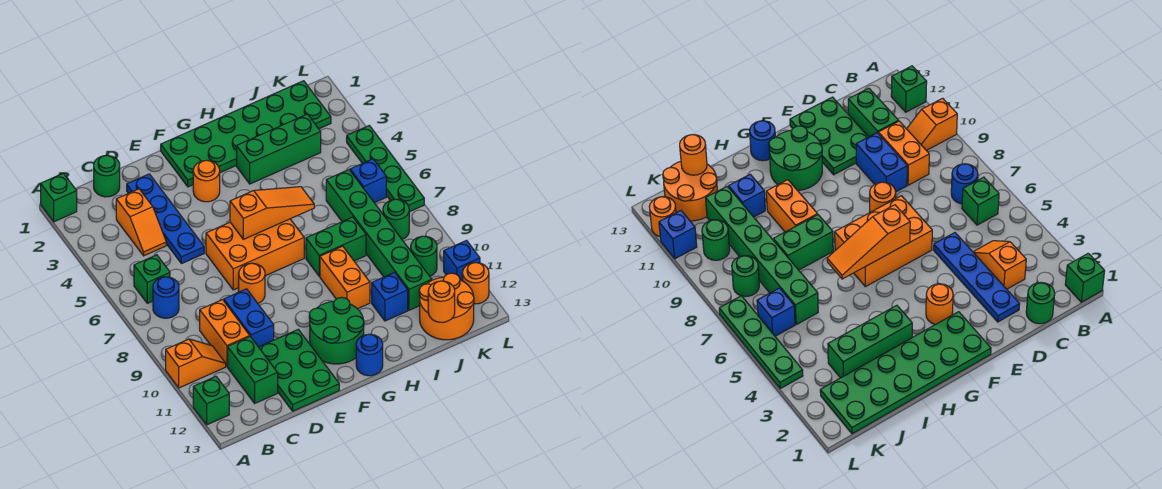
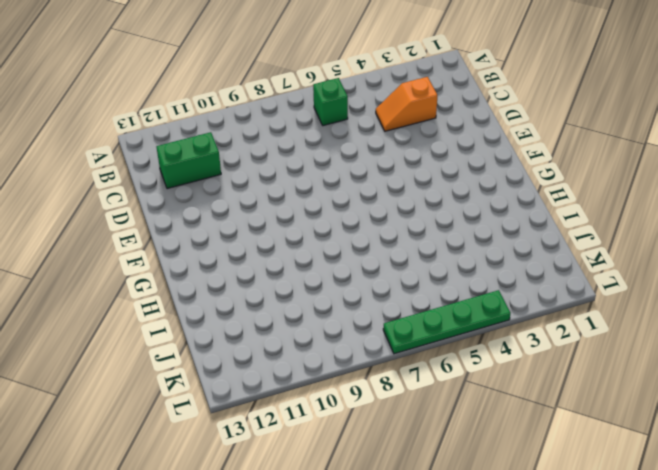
none -> green brick A1 level 1
none -> orange slope A10:B10 level 1 top A
none -> green brick A12 level 1
none -> blue round brick B7 level 1

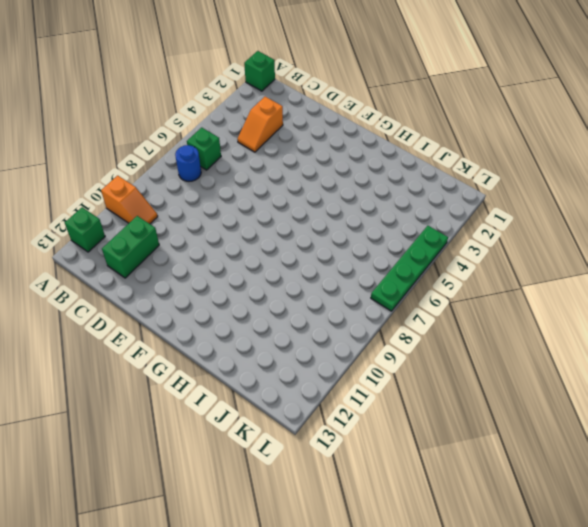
none -> green round brick C1 level 1
none -> orange brick C9:C10 level 1
none -> blue plate D2:D5 level 1
none -> blue brick D9:D10 level 1

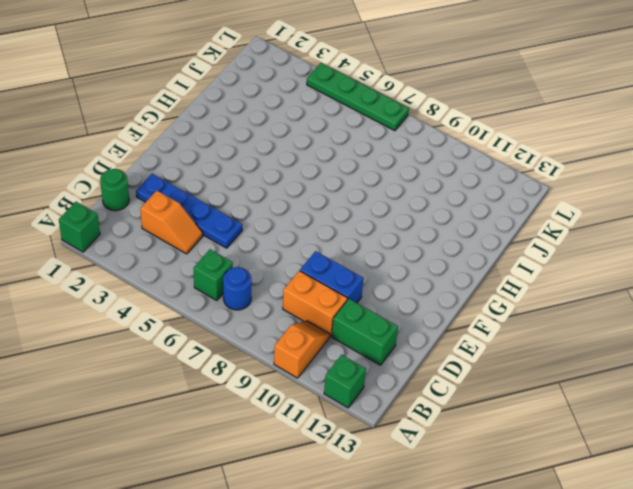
none -> green plate D11:E13 level 1
none -> orange brick E6:G7 level 1
none -> orange round brick E8 level 1
none -> green plate F1:K2 level 1

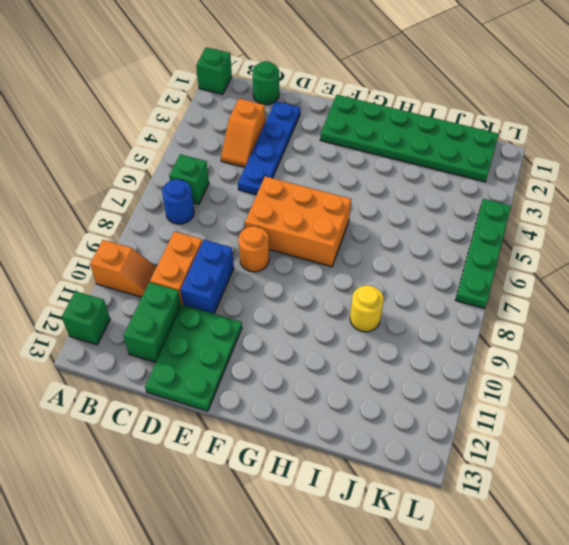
yellow round brick I9 level 1 -> none
none -> orange round brick F3 level 1
none -> green round brick F11:G12 level 1
none -> blue round brick G13 level 1
none -> green brick H3:J3 level 1

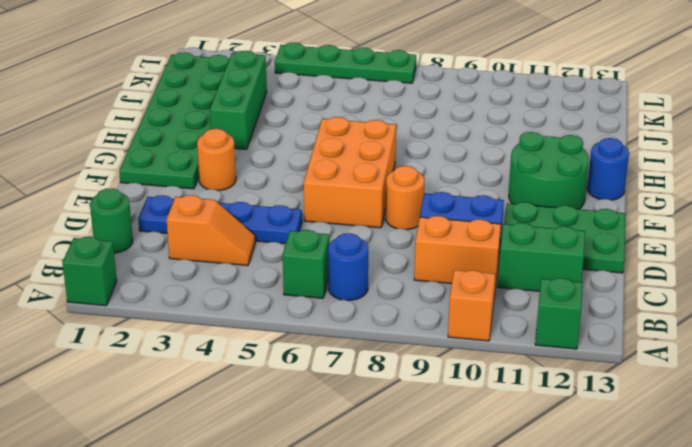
none -> green brick H8:I8 level 1
none -> orange brick H9:H10 level 1
none -> blue brick I11 level 1
none -> green brick J6:J11 level 1

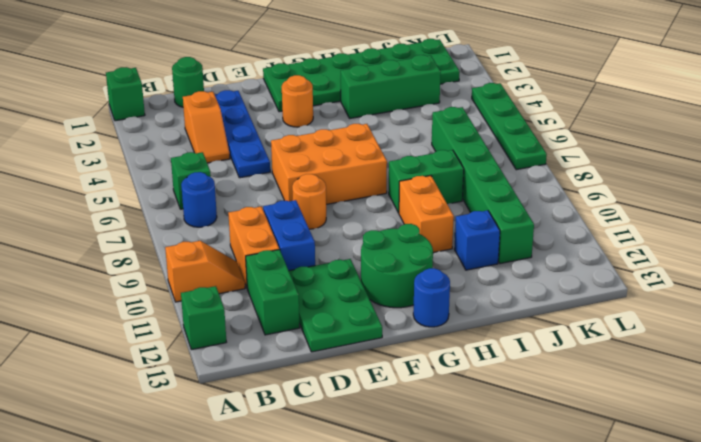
none -> orange round brick J12:K13 level 1
none -> blue brick K6 level 1
none -> green round brick K8 level 1
none -> green round brick K10 level 1

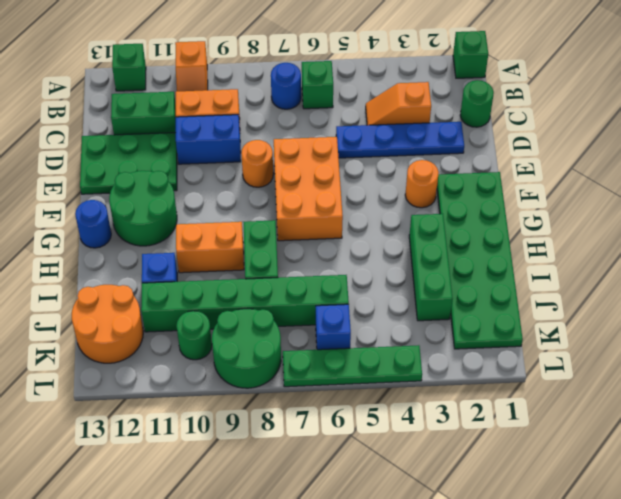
green round brick K8:L9 level 1 -> green round brick K8 level 1
none -> blue brick L11 level 1
none -> orange round brick L12 level 1
none -> orange slope F6:H6 level 2 top F
none -> orange round brick J13 level 2

